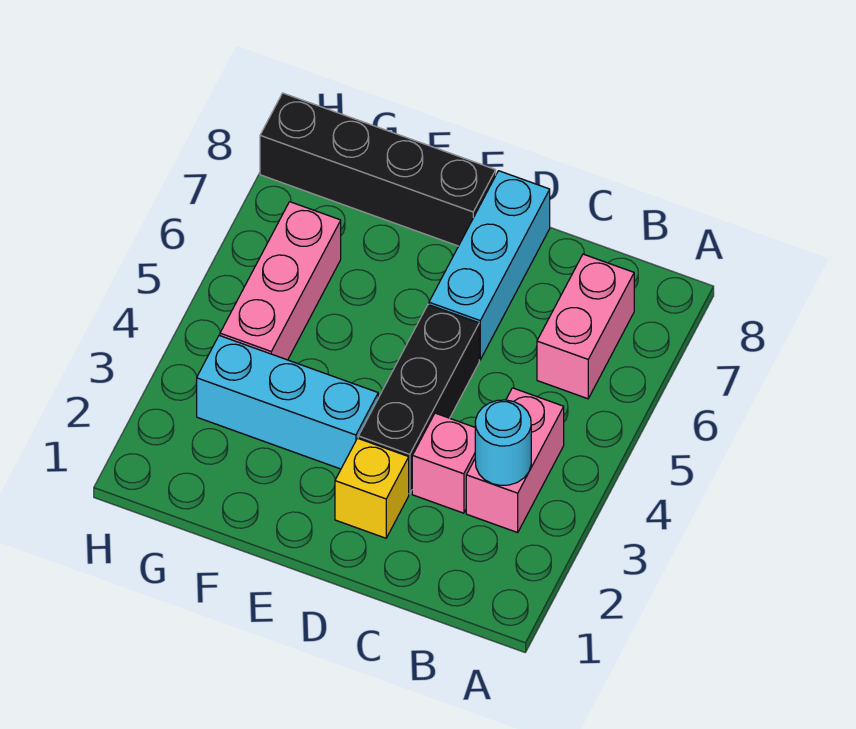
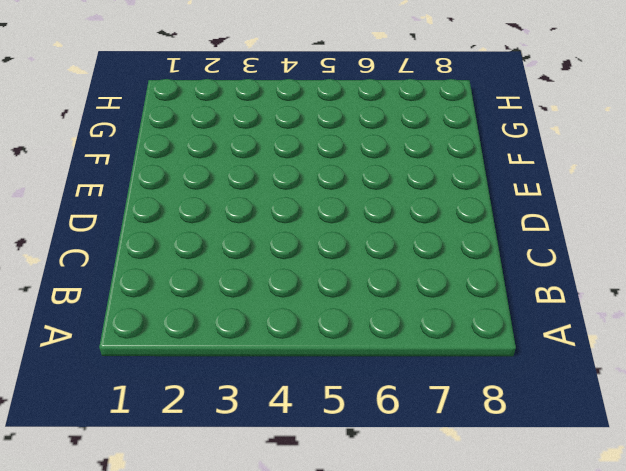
none -> pink brick B3:B4 level 1
none -> pink brick B6:B7 level 1

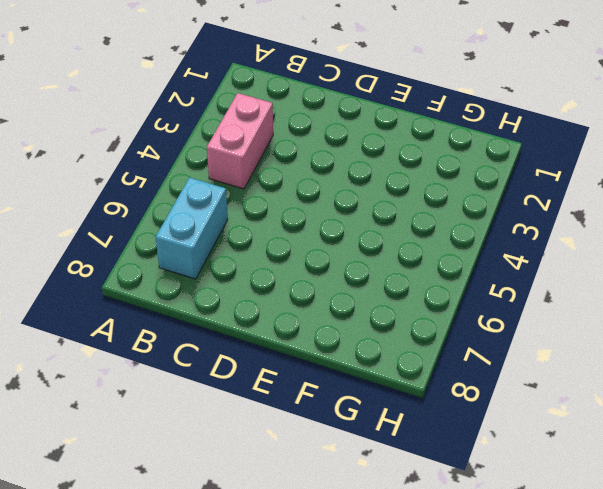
cyan brick B6:B7 level 1 -> pink brick B6:B7 level 1
none -> pink brick C3 level 1
none -> yellow brick D2 level 1

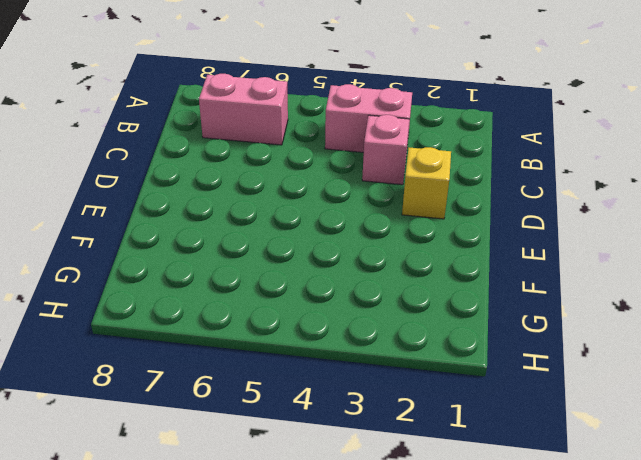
none -> black brick D3:D5 level 1
none -> cyan brick D6:D8 level 1

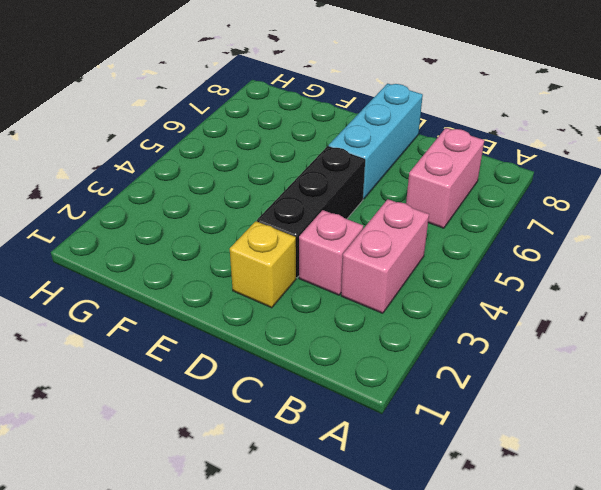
none -> cyan brick E3:G3 level 1
none -> black brick E8:H8 level 1

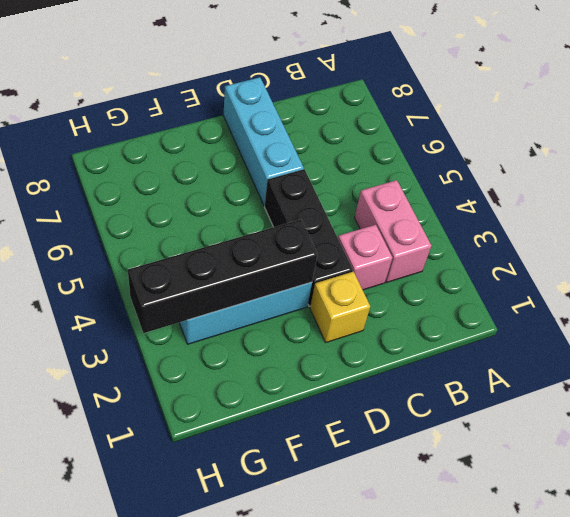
black brick E3:H3 level 2 -> black brick E8:H8 level 1
none -> pink brick B6:B7 level 1
none -> pink brick G4:G6 level 1

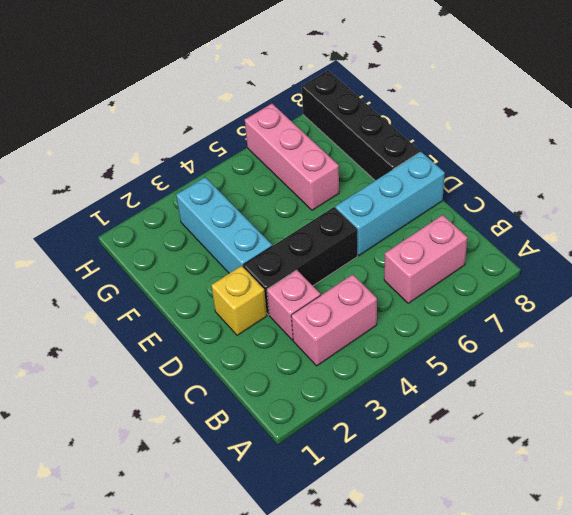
pink brick F6:H6 level 1 -> pink brick G4:G6 level 1
none -> cyan round brick B3 level 2

